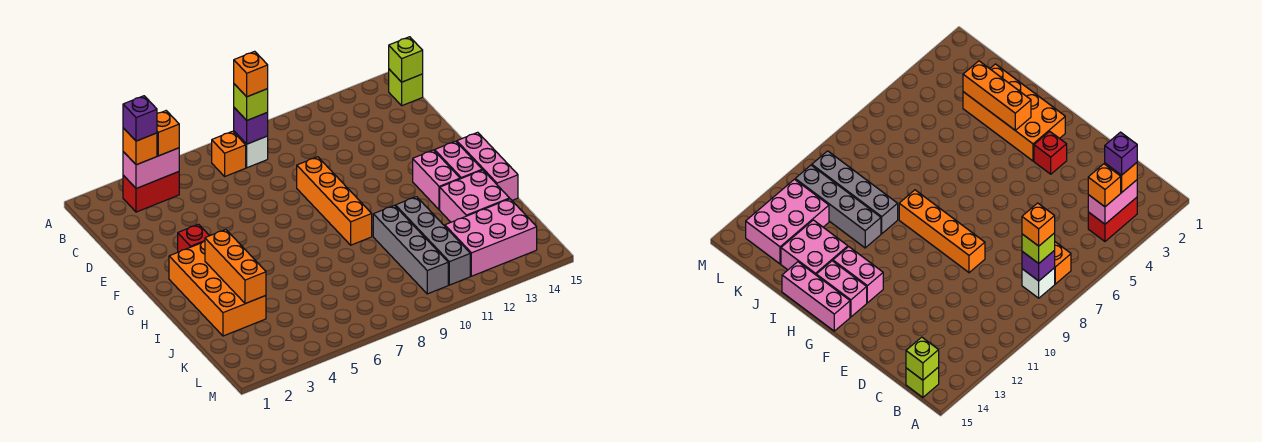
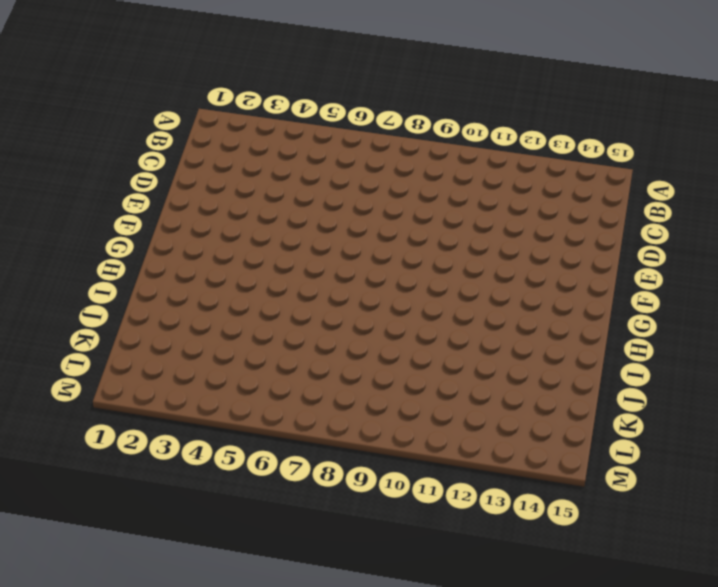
none -> red brick B3:B4 level 1
none -> orange brick B7 level 1
none -> white brick B8 level 1

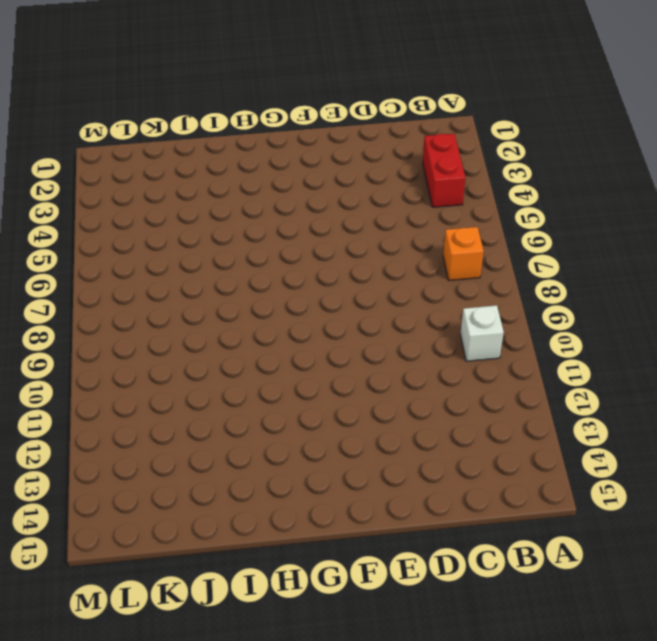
white brick B10 level 1 -> white brick B8 level 1
none -> lime brick B15 level 1
none -> orange brick E9:H9 level 1
none -> red brick F3 level 1

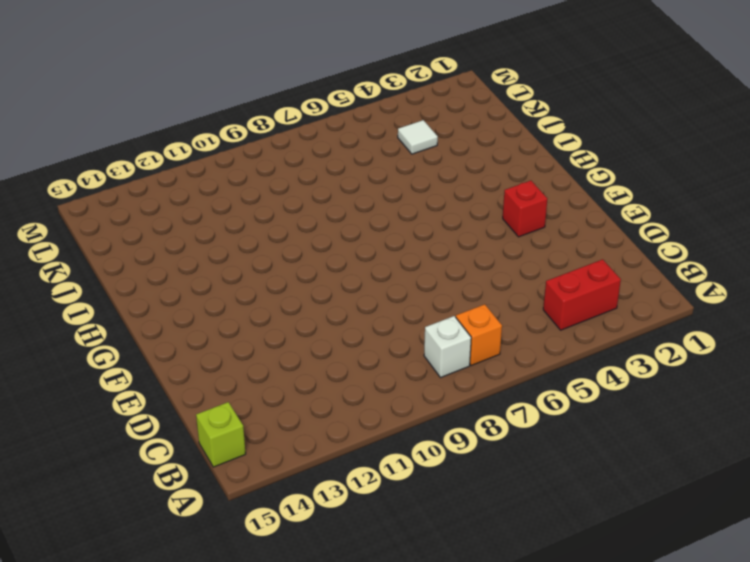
white tile K4 level 1 -> none
none -> orange brick E9:H9 level 1
none -> orange brick G2:J3 level 1
none -> pink brick G13:H13 level 1

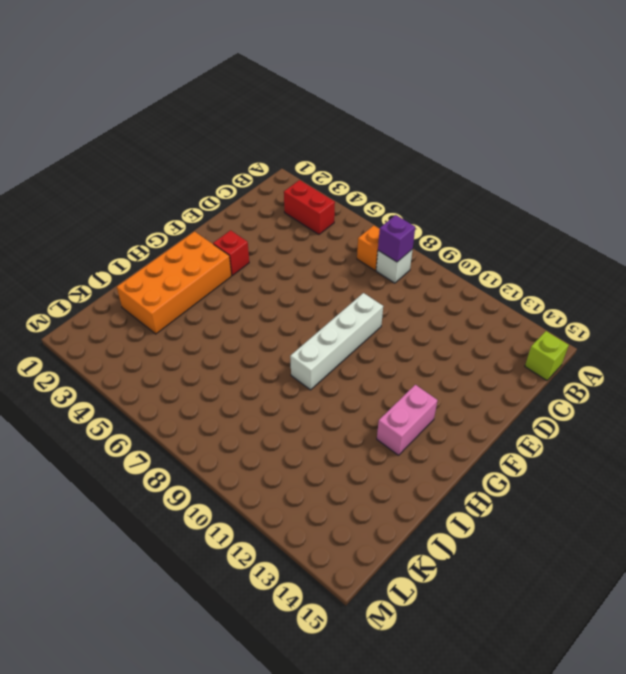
white brick E9:H9 level 1 -> orange brick E9:H9 level 1
none -> pink brick G14:H14 level 1
none -> pink brick G15:I15 level 1
none -> grey brick I10:L10 level 1

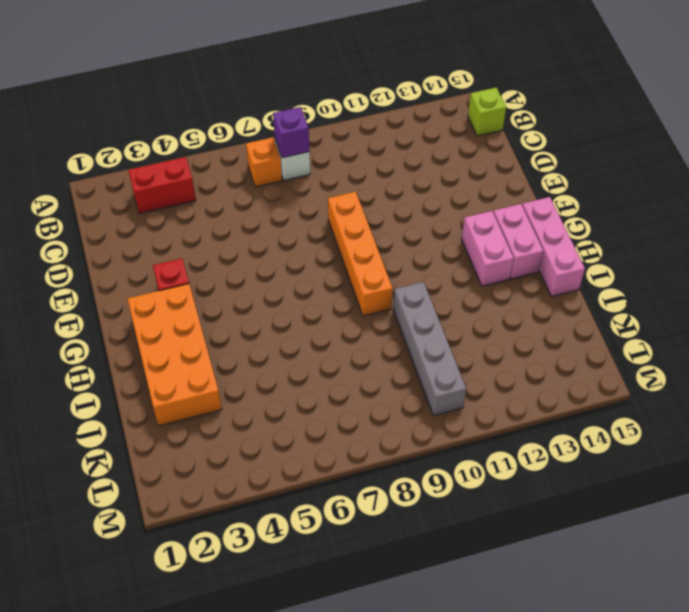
none -> grey brick I11:L11 level 1
none -> pink brick I13:J14 level 1
none -> pink brick K12:L14 level 1

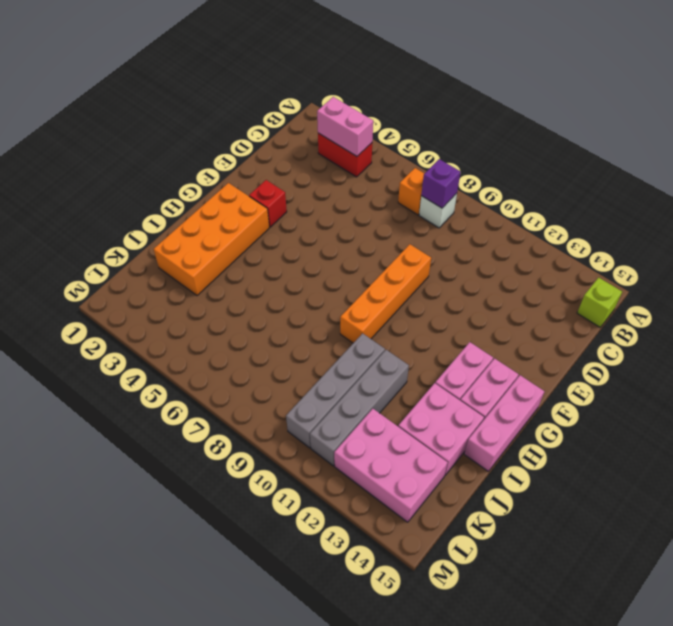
none -> lime brick B15 level 2
none -> orange brick H3:J3 level 2
none -> orange brick B3 level 3

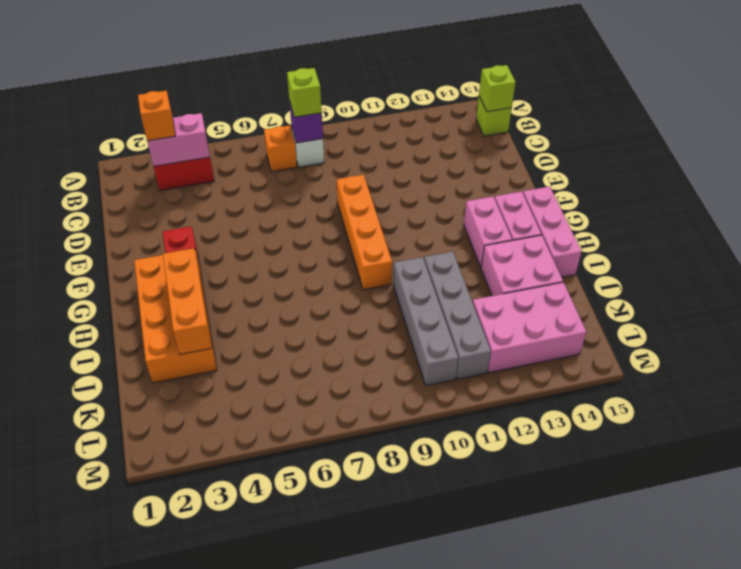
none -> orange brick B4 level 3
none -> purple brick B3 level 4
none -> orange brick B8 level 4

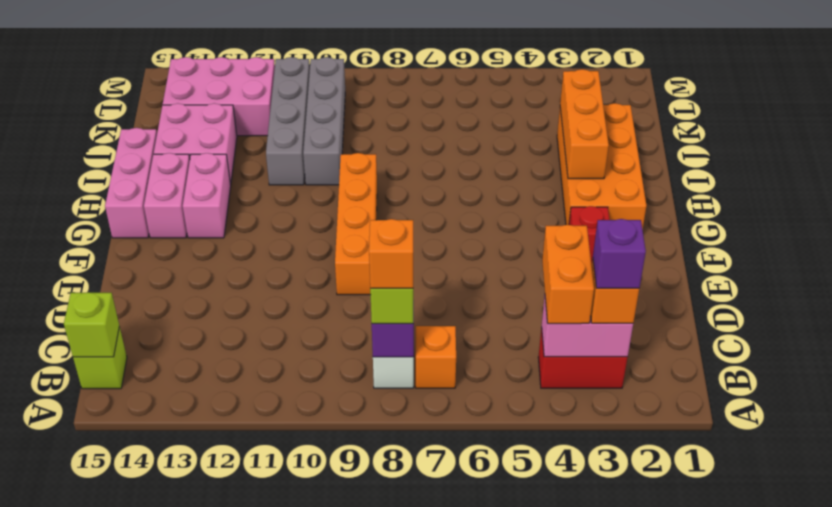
orange brick B4:C4 level 3 -> orange brick B4 level 3

